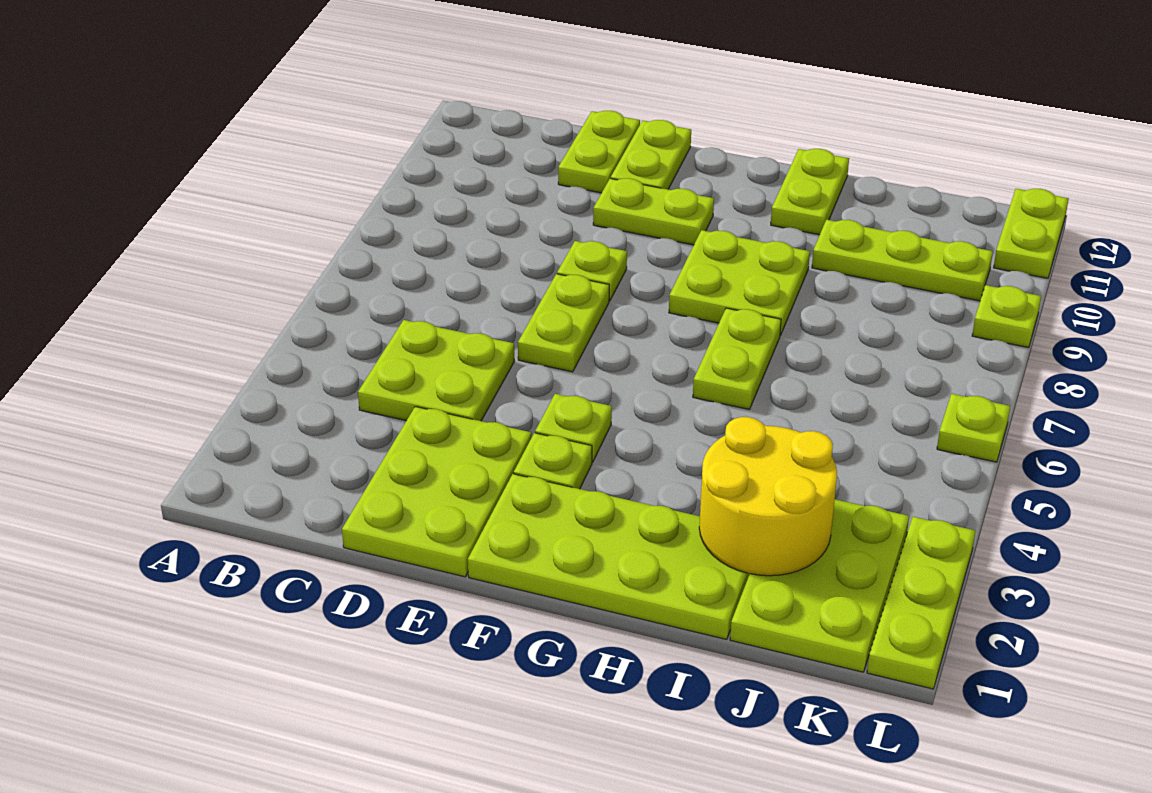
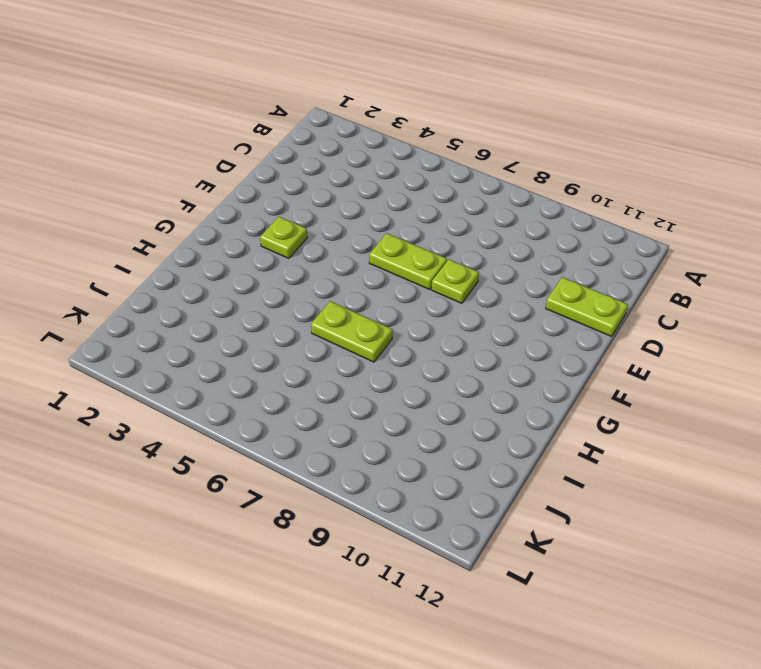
none -> lime plate C4:D5 level 1
none -> lime plate D1:E3 level 1
none -> lime plate E10:F10 level 1

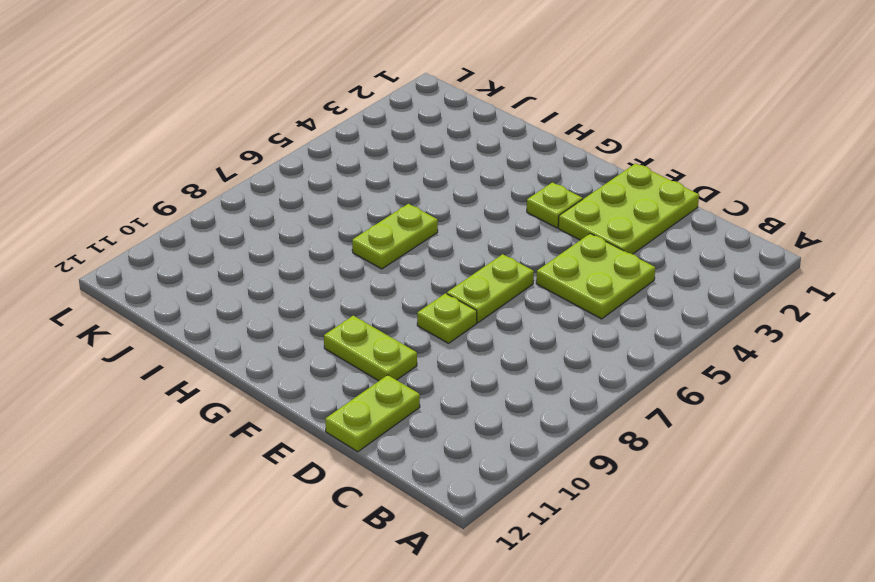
none -> lime plate E11:E12 level 1
none -> lime plate F1:I2 level 1
none -> lime plate F4 level 1

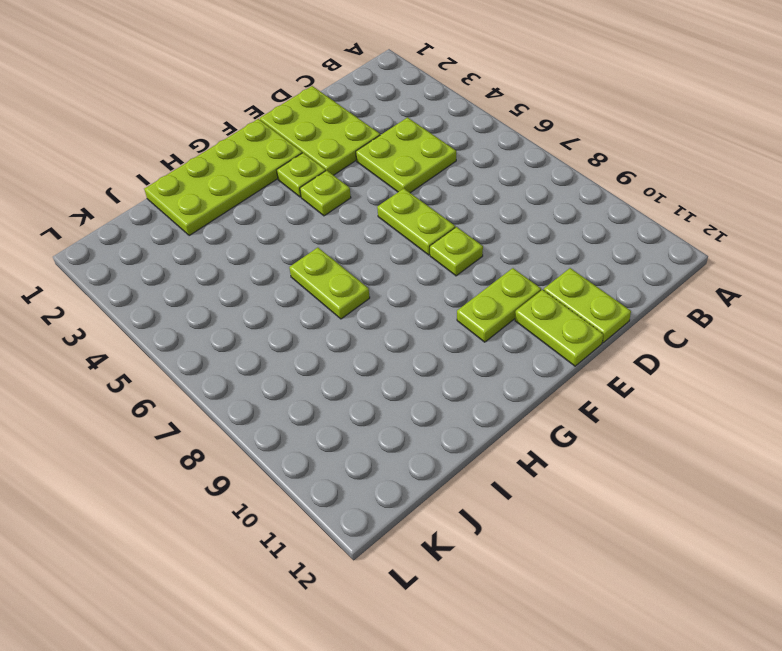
none -> lime plate G8:H9 level 1
none -> lime plate H11:H12 level 1
none -> lime plate I10:K10 level 1

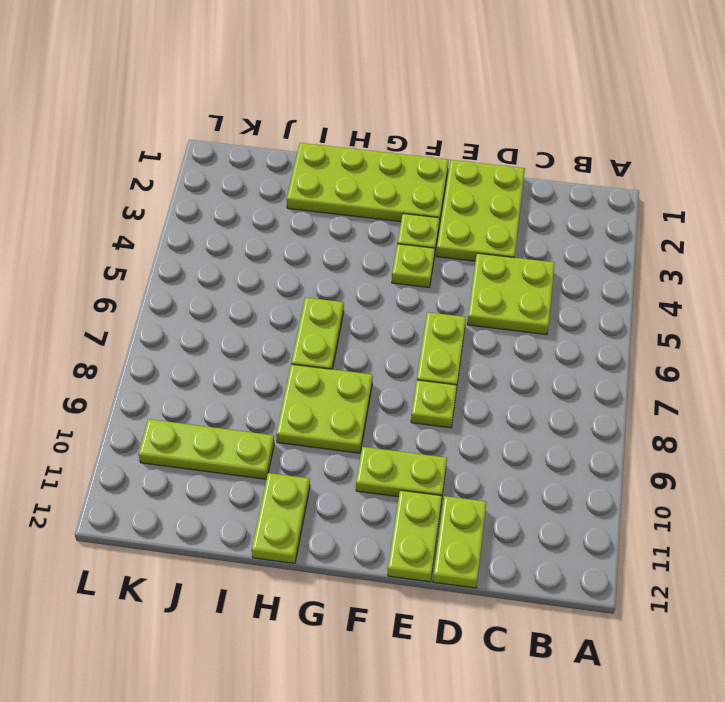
none -> lime plate J1:K3 level 1
none -> lime plate L1:L3 level 1
none -> lime plate L6 level 1

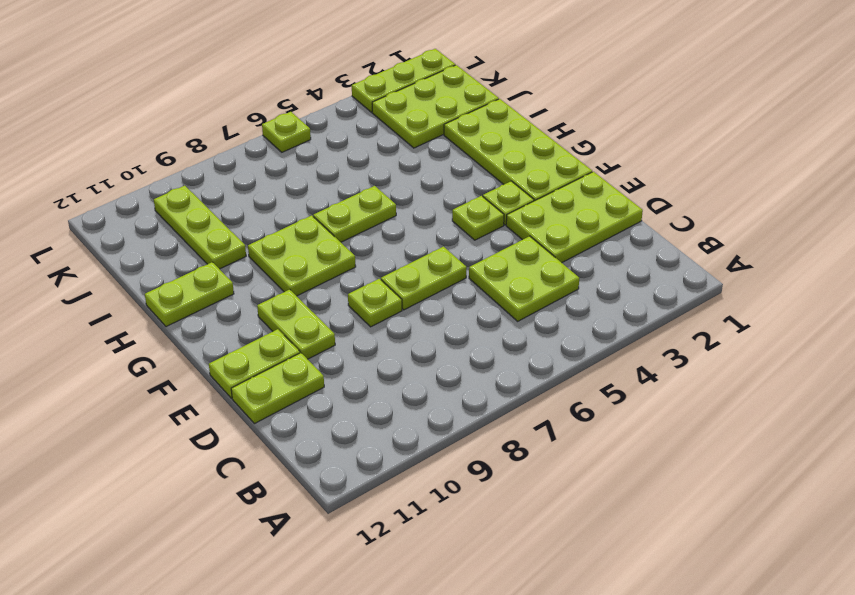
none -> lime plate L9 level 1
none -> lime plate L11:L12 level 1
none -> yellow round brick I2:J3 level 2

